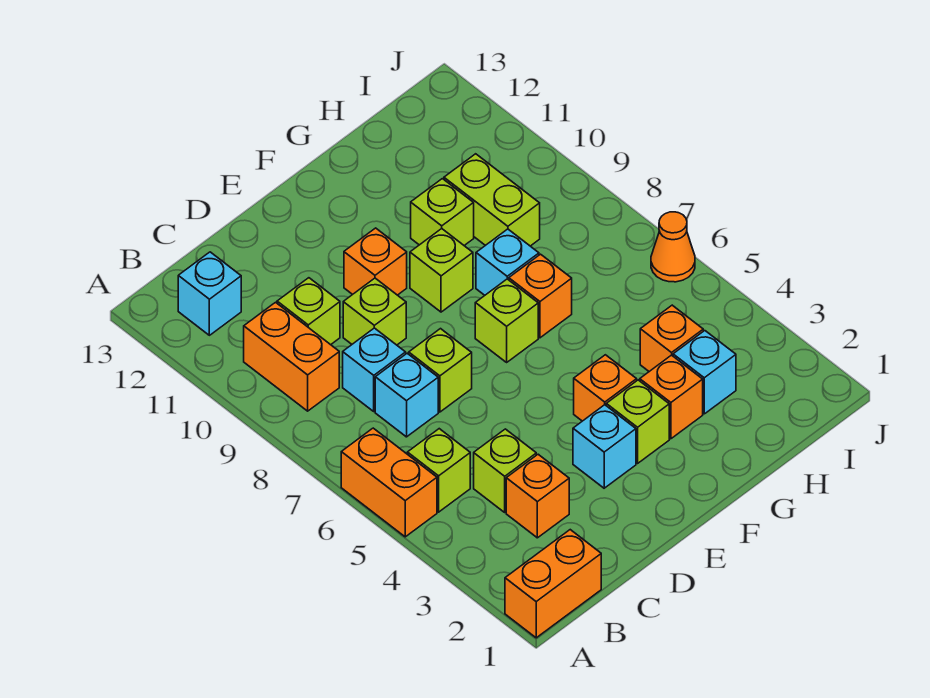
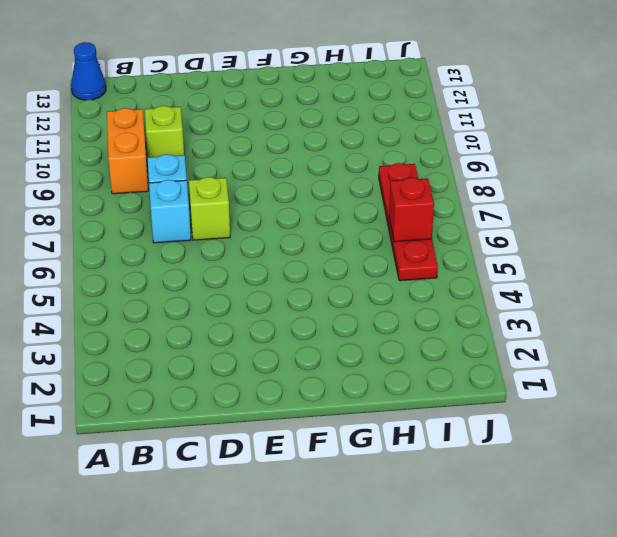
blue cone A13 level 1 -> none
red plate I5:I8 level 1 -> none
red brick I6 level 2 -> none
none -> orange brick A1:B1 level 1
none -> orange brick A5:A6 level 1
none -> lime brick B5 level 1

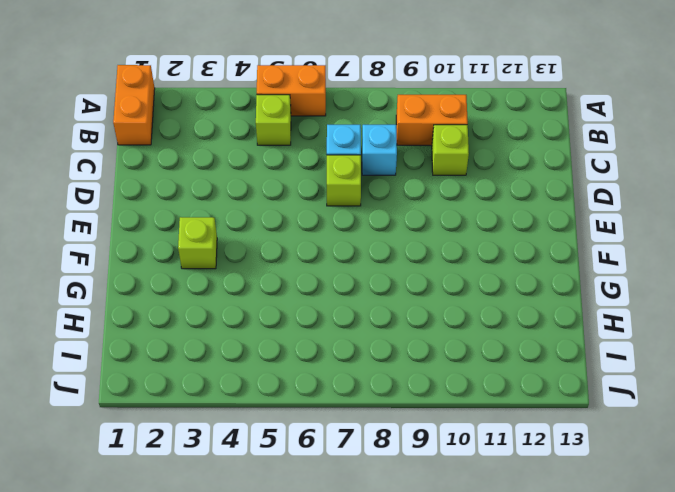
none -> cyan brick B12 level 1
none -> orange brick C3 level 1
none -> lime brick C4 level 1

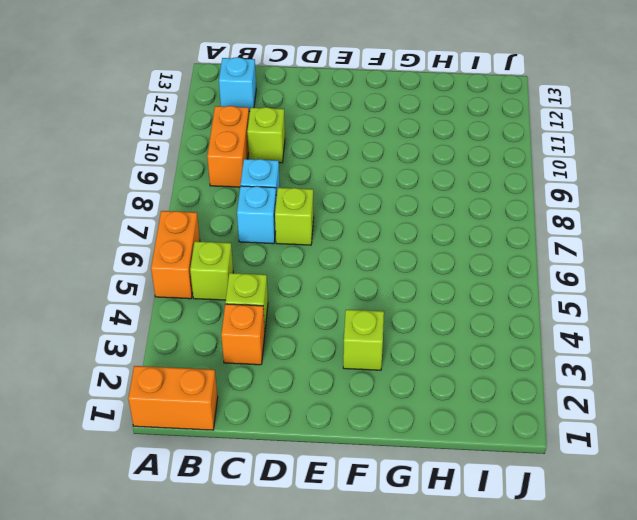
none -> lime brick D9 level 1
none -> cyan brick E3 level 1
none -> orange brick E10 level 1

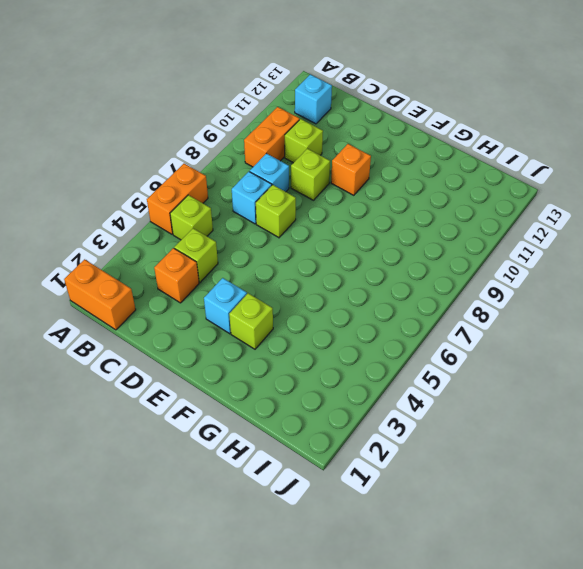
none -> orange brick F4 level 1
none -> lime brick F7 level 1
none -> lime brick F9 level 1

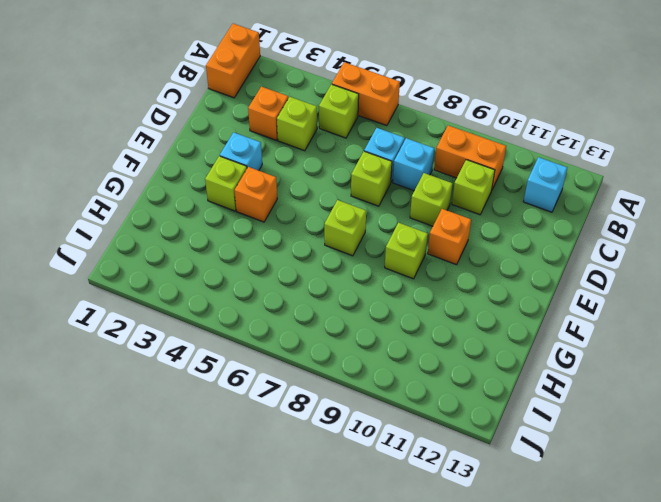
none -> orange brick G3 level 1
none -> orange brick G7 level 1
none -> cyan brick G8 level 1

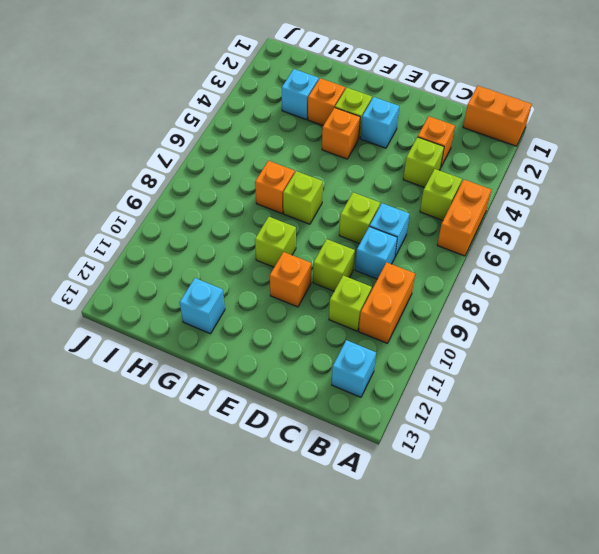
cyan brick G12 level 1 -> cyan brick G8 level 1
none -> lime brick G10 level 1
none -> orange brick H4 level 1
none -> lime brick H9:H10 level 1

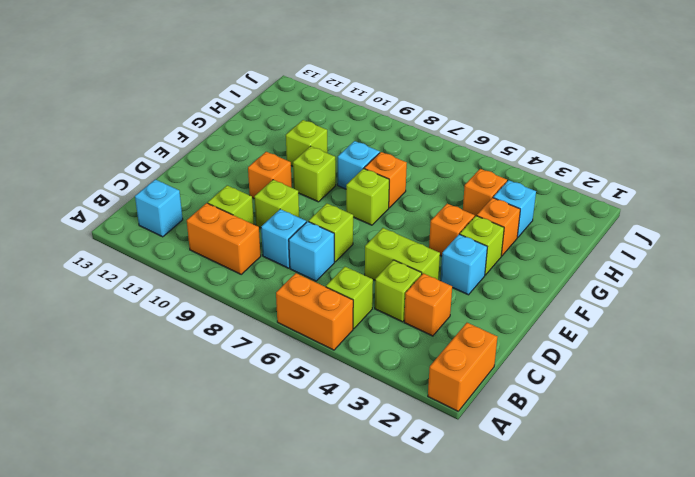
lime brick D4:D5 level 1 -> lime brick H9:H10 level 1
none -> orange cone J6 level 1

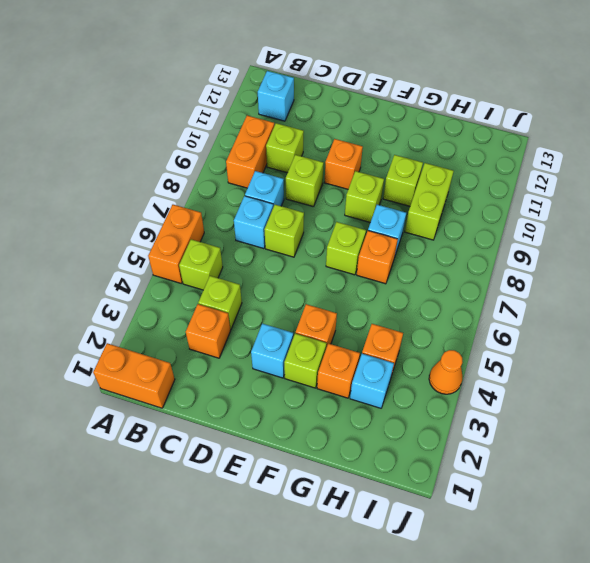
orange cone J4 level 1 -> orange cone J6 level 1

